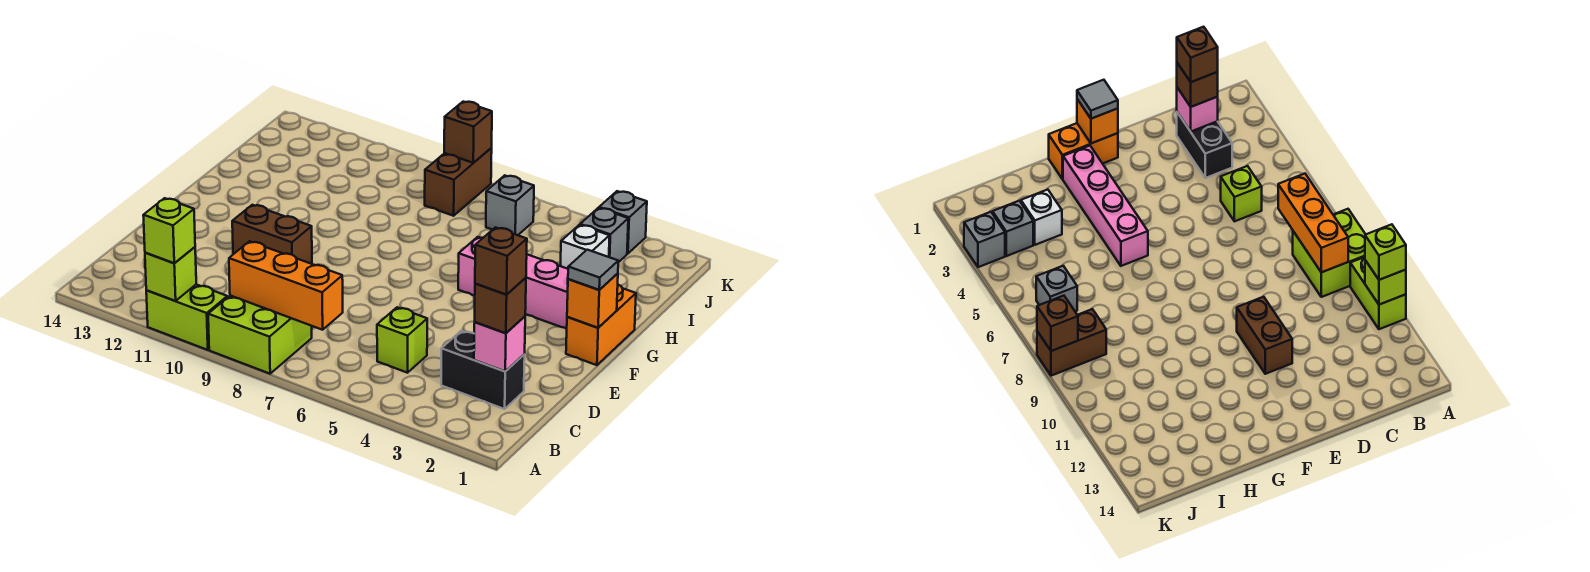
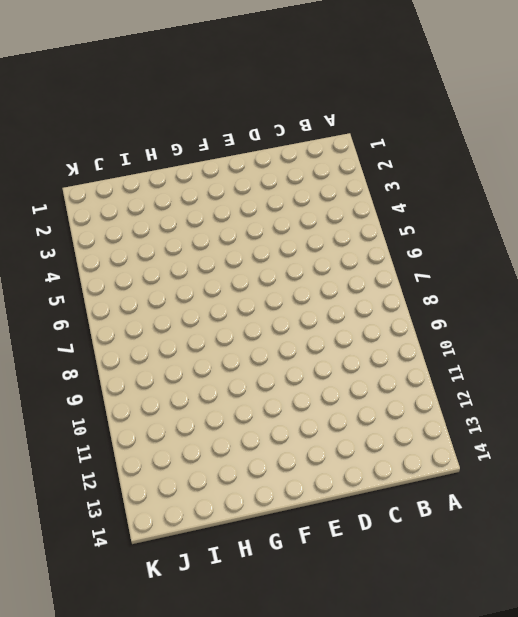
none -> lime brick A8:B9 level 1
none -> lime brick A10:A11 level 1
none -> black brick C2:C3 level 1

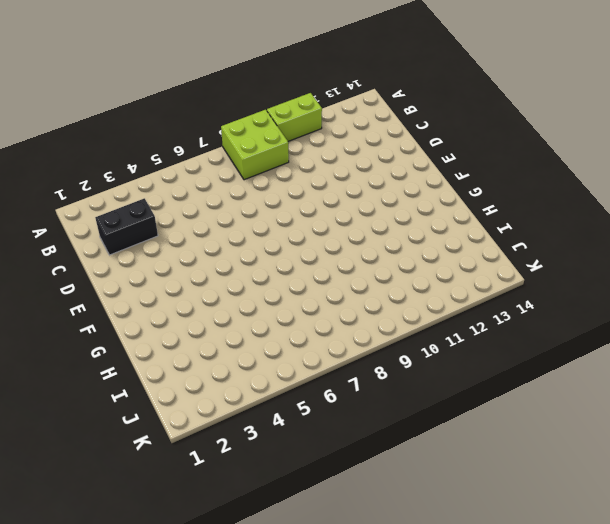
none -> lime brick C5 level 1
none -> brown brick E10:E11 level 1
none -> orange brick F1:G1 level 1

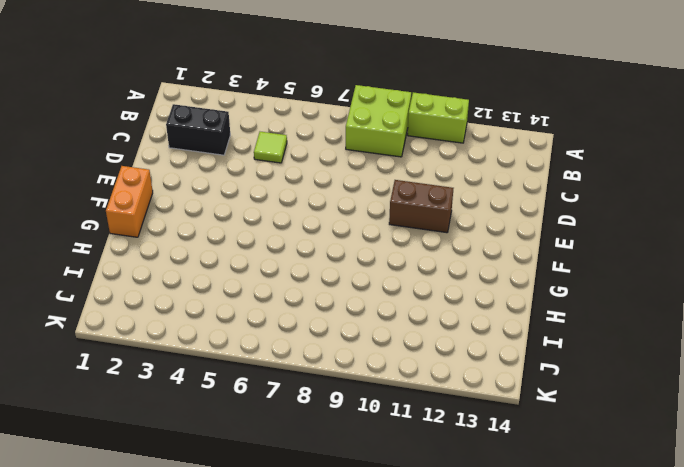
lime tile C5 level 1 -> lime brick C5 level 1
none -> pink brick G2:G5 level 1
none -> white brick I3 level 1
none -> grey brick J3 level 1

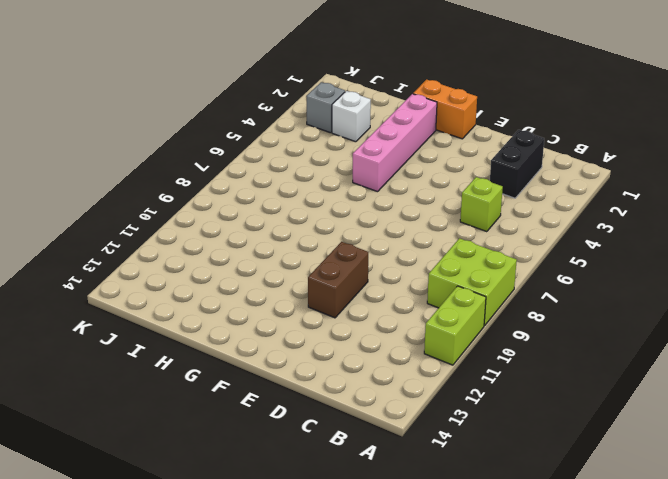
none -> grey brick J6 level 1
none -> brown brick J8:K8 level 1
none -> grey brick K3 level 1

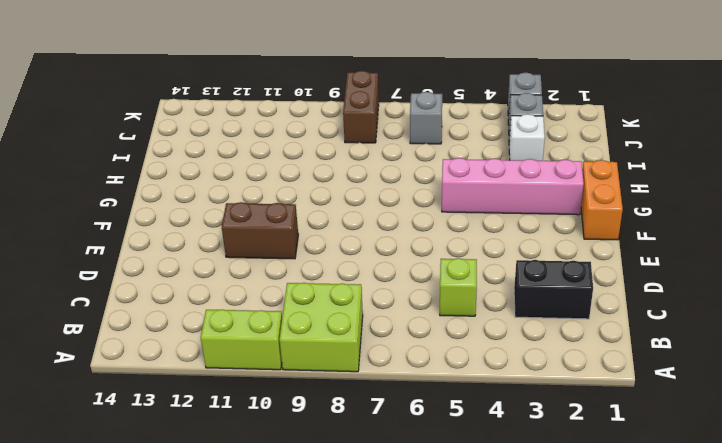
none -> lime brick A11 level 2
none -> orange brick B7:B9 level 2
none -> pink brick C2 level 2

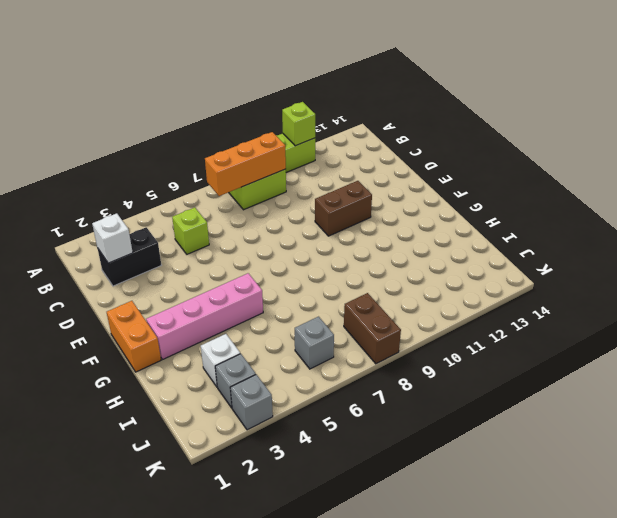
white brick C2 level 2 -> pink brick C2 level 2
none -> orange brick F1 level 2
none -> brown brick K8 level 2
none -> lime brick A11 level 3

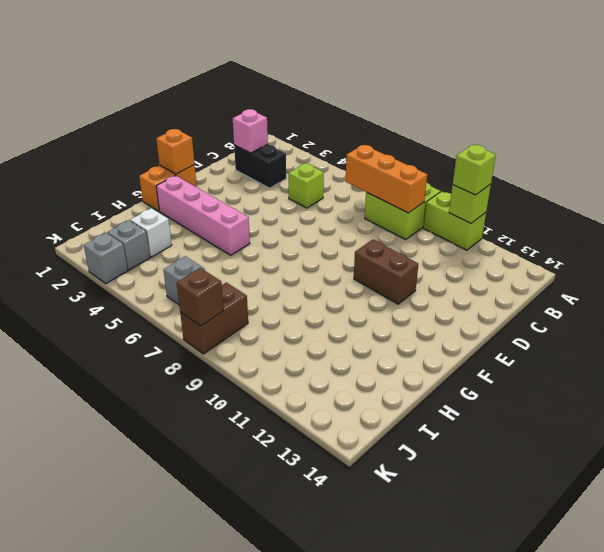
none -> brown brick C2 level 3
none -> grey tile F1 level 3
none -> brown brick C2 level 4

